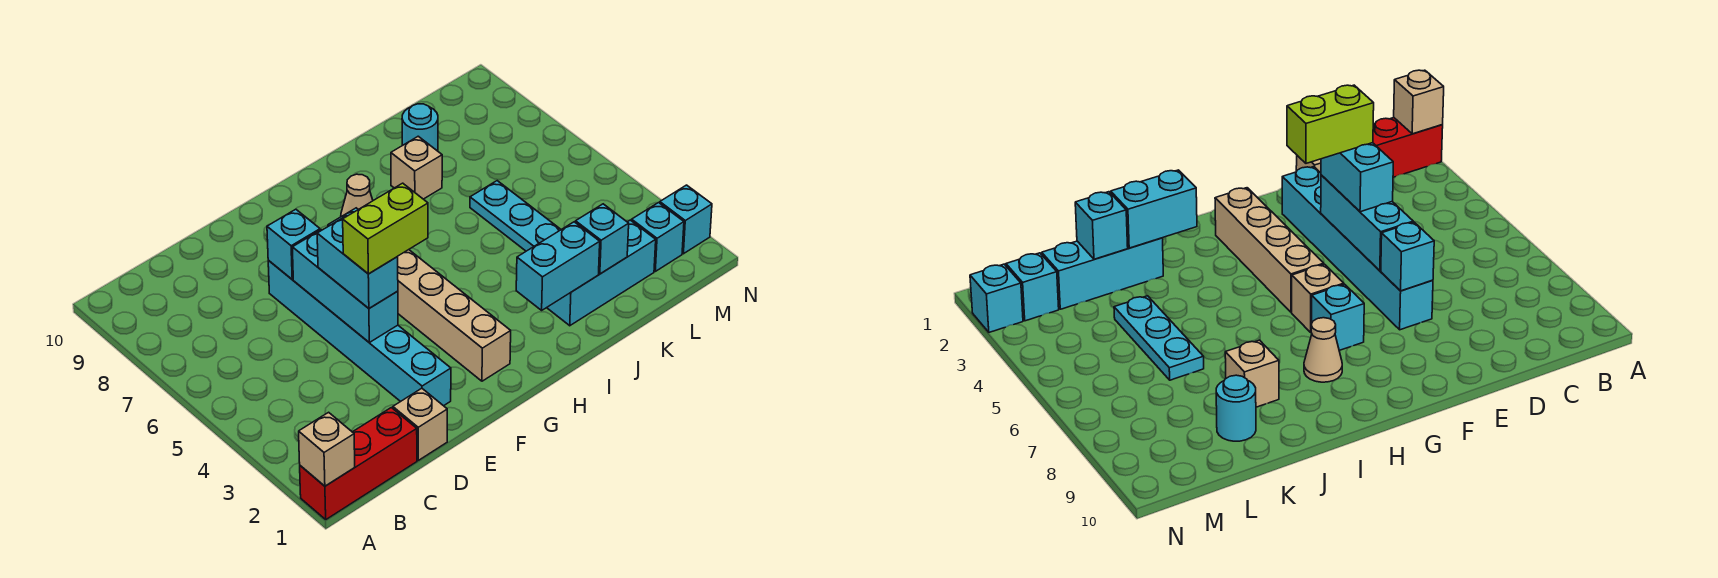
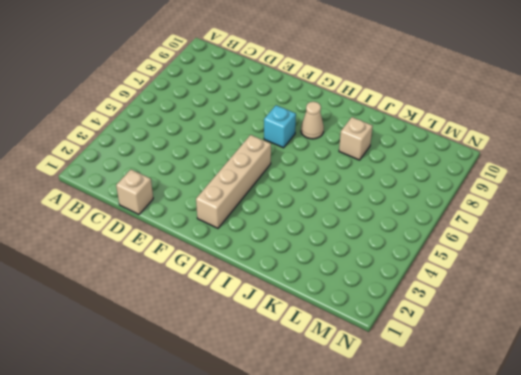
none -> red brick A1:C1 level 1
none -> cyan brick E2:E7 level 1
none -> tan brick G6 level 1

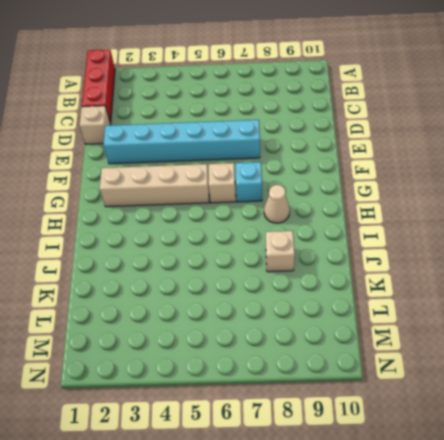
none -> cyan brick J2:L2 level 1
none -> cyan plate K4:K6 level 1
none -> cyan round brick K9 level 1

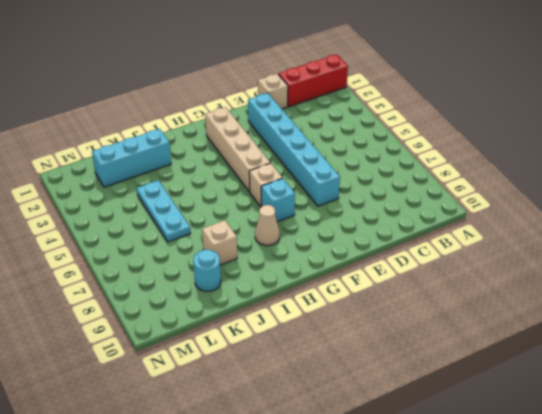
none -> cyan brick M2 level 1
none -> cyan brick N2 level 1
none -> tan brick A1 level 2

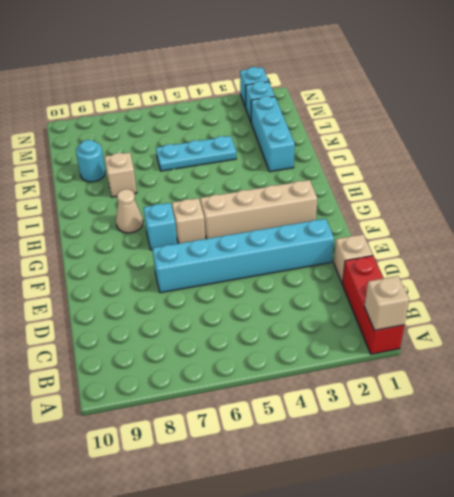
none -> cyan brick E4:E6 level 2
none -> cyan brick E7 level 2
none -> cyan brick I2:J2 level 2

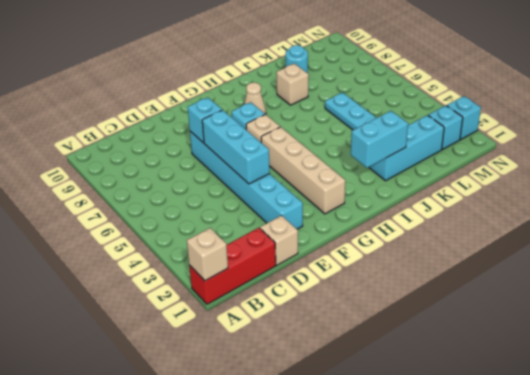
none -> cyan brick K2 level 2
none -> cyan brick E4:E5 level 3
none -> lime brick E4:F4 level 4

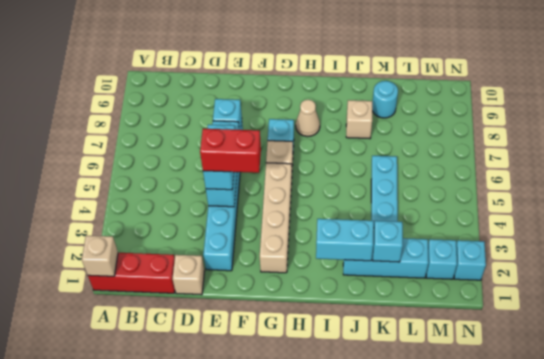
red brick E4:F4 level 4 -> lime brick E4:F4 level 4

